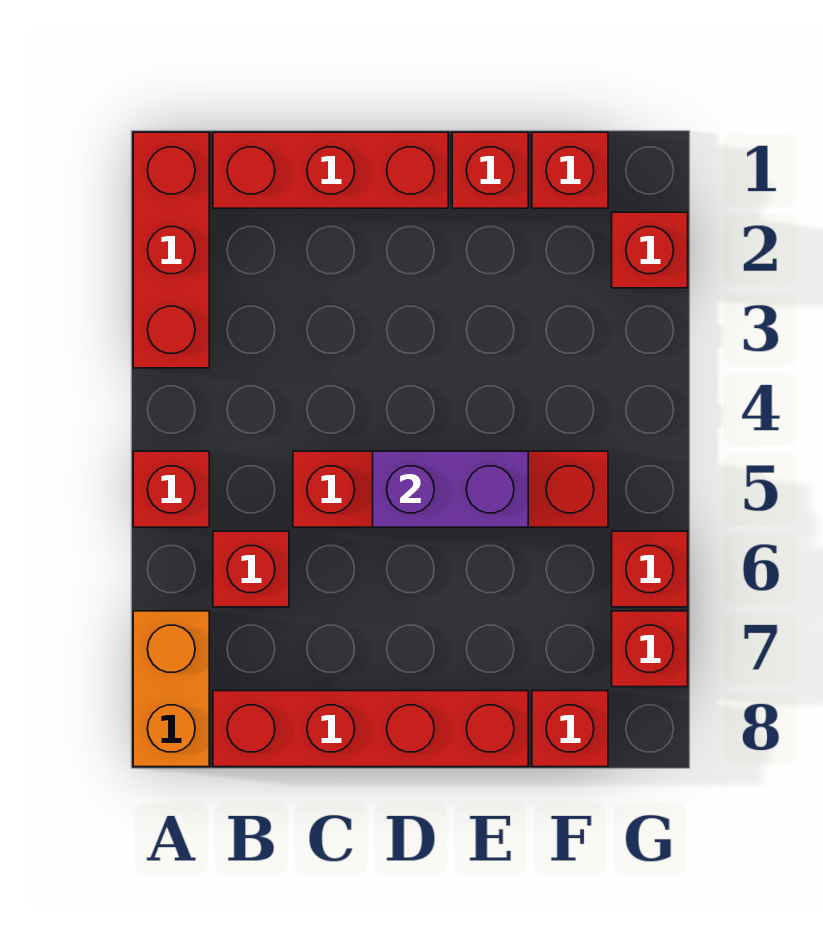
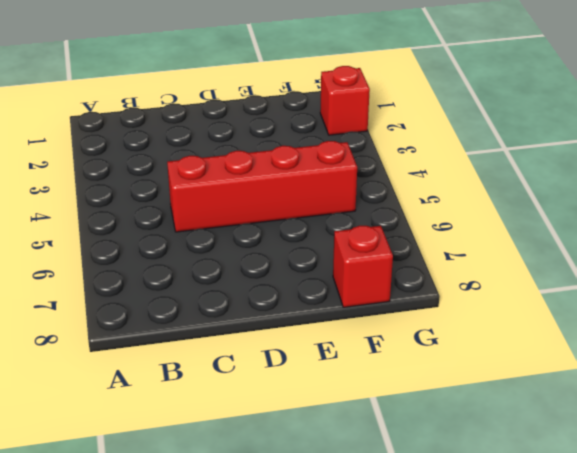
none -> red brick A1:A3 level 1
none -> red brick A5 level 1
none -> orange brick A7:A8 level 1

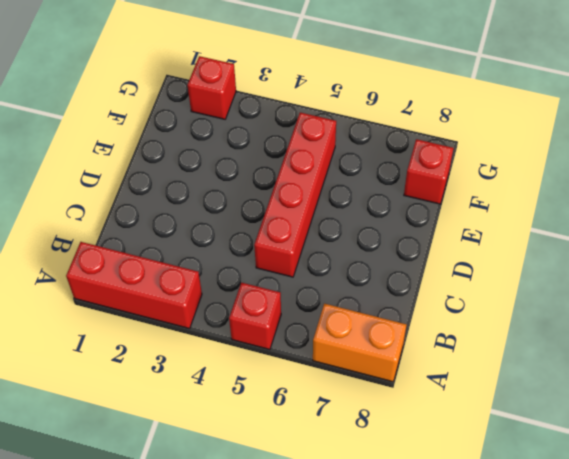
none -> red brick B1:D1 level 1
none -> red brick B6 level 1
none -> red brick B8:E8 level 1

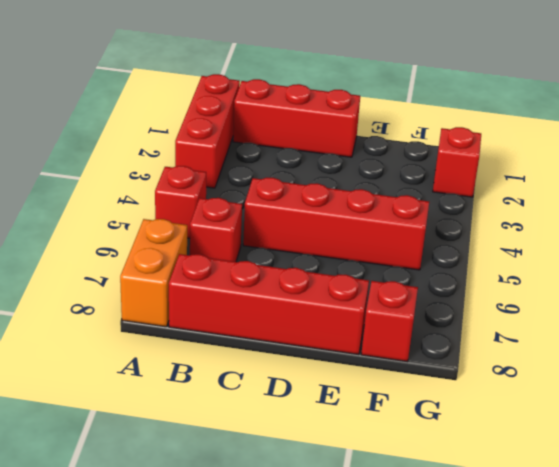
none -> red brick E1 level 1
none -> red brick F1 level 1
none -> red brick G6 level 1

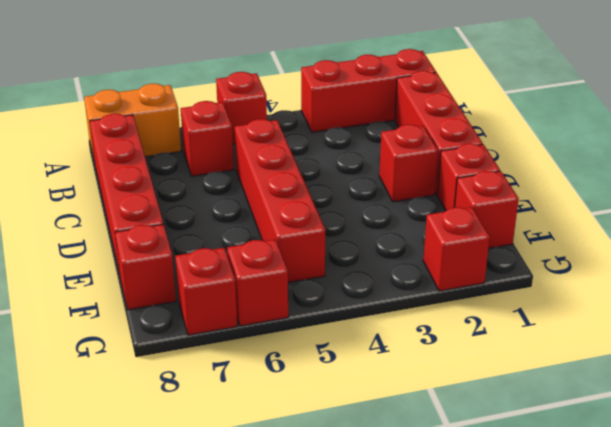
red brick D2 level 1 -> none
none -> purple brick D5:E5 level 2

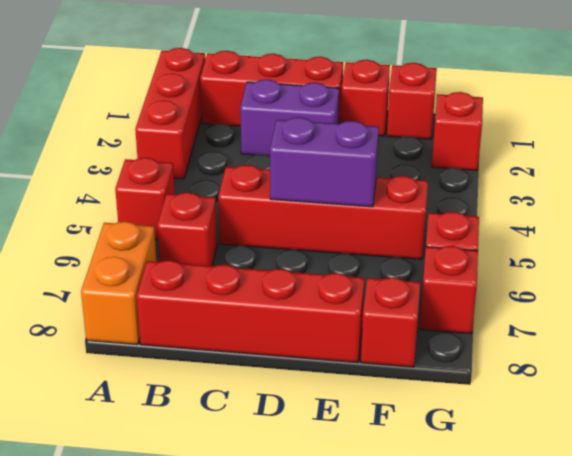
purple brick C2:D2 level 1 -> none

